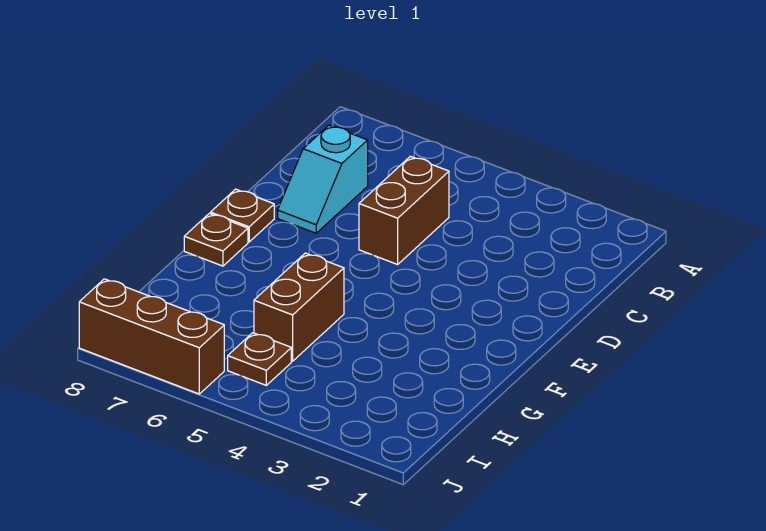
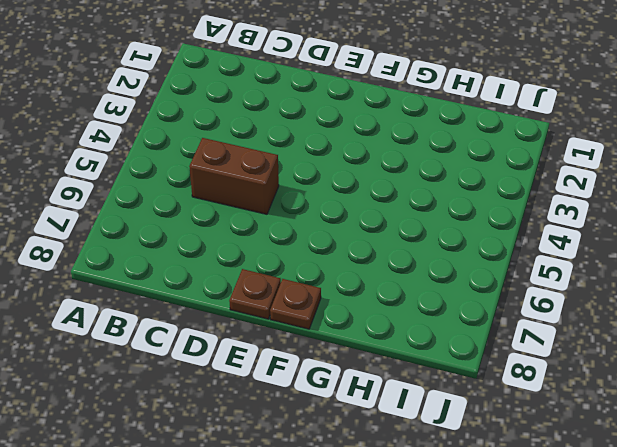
none -> cyan slope C7:D7 level 1 top C
none -> brown brick G5:H5 level 1

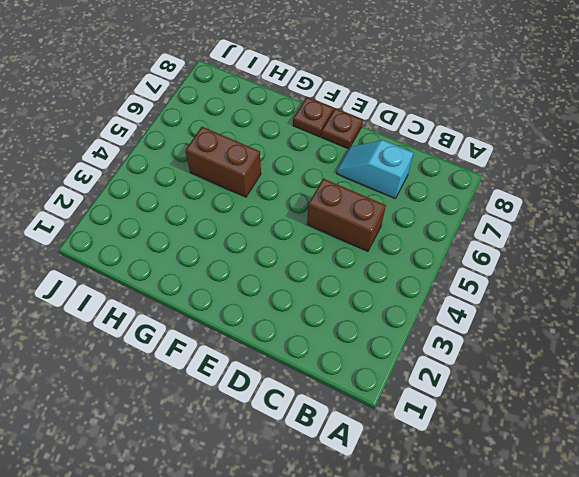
none -> brown plate I5 level 1
none -> brown brick J6:J8 level 1

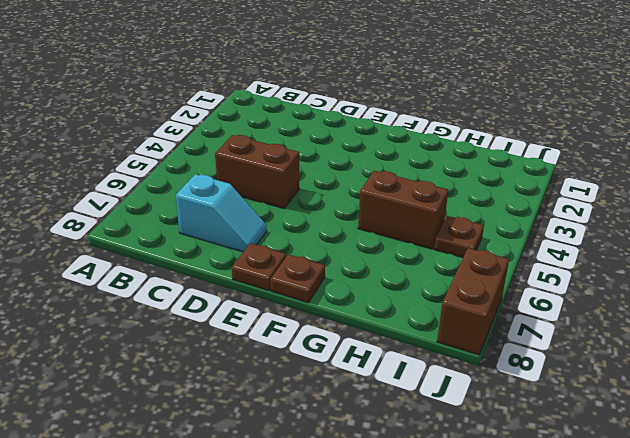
brown brick J7:J8 level 1 -> brown brick J6:J8 level 1

